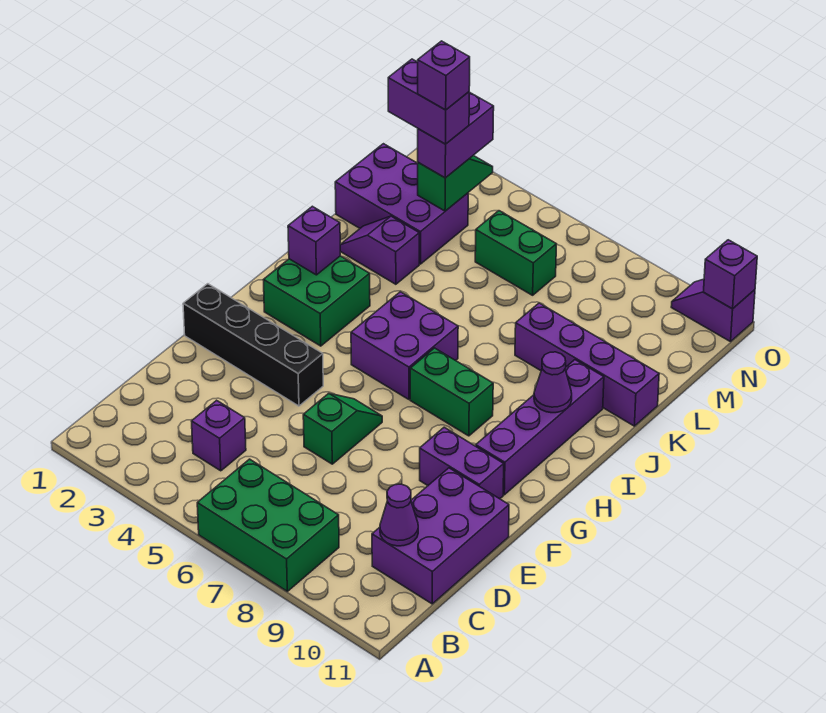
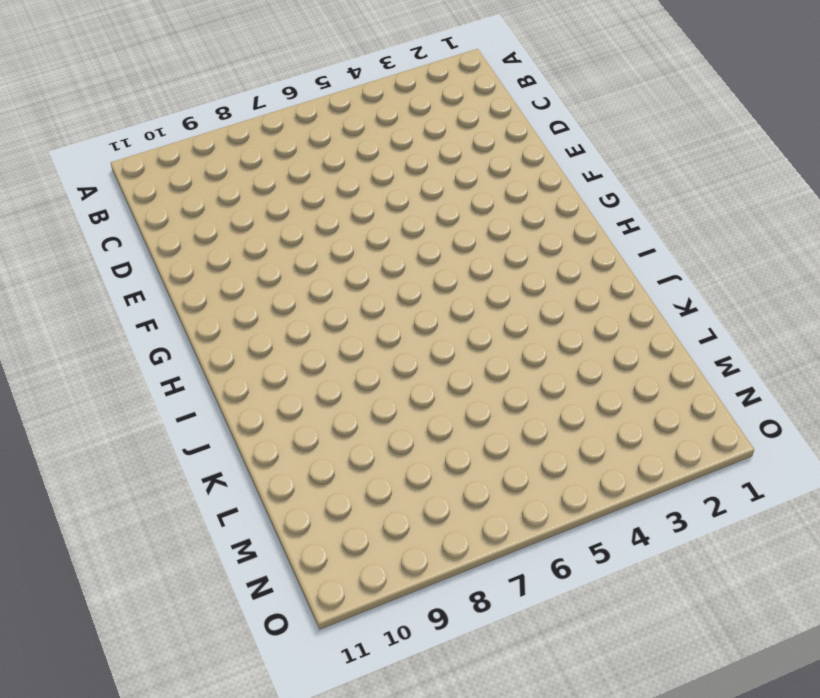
none -> green brick A6:B8 level 1
none -> purple brick C4 level 1
none -> purple brick C10:E11 level 1

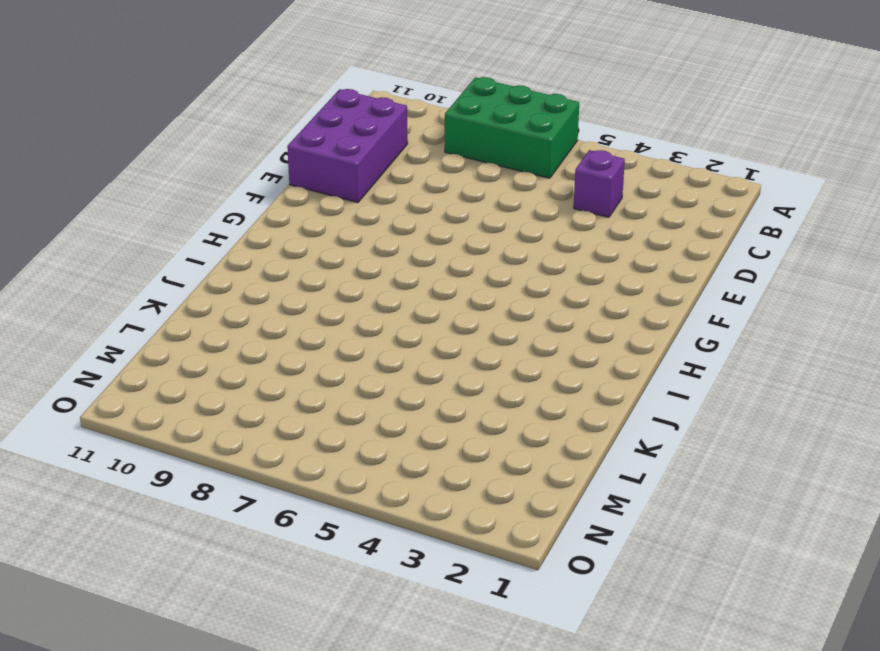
none -> green slope E6:F6 level 1 top E
none -> black brick F1:F4 level 1
none -> purple brick F9:F10 level 1

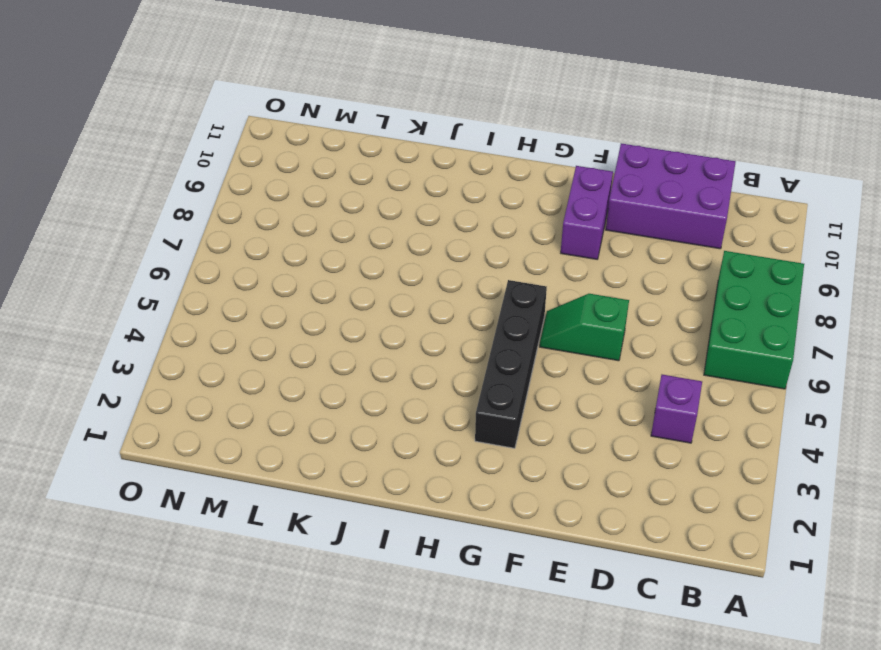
black brick G3:G6 level 1 -> black brick F1:F4 level 1
none -> purple brick G10:J10 level 1
none -> green brick H2:I3 level 1
none -> purple brick H5:I6 level 1

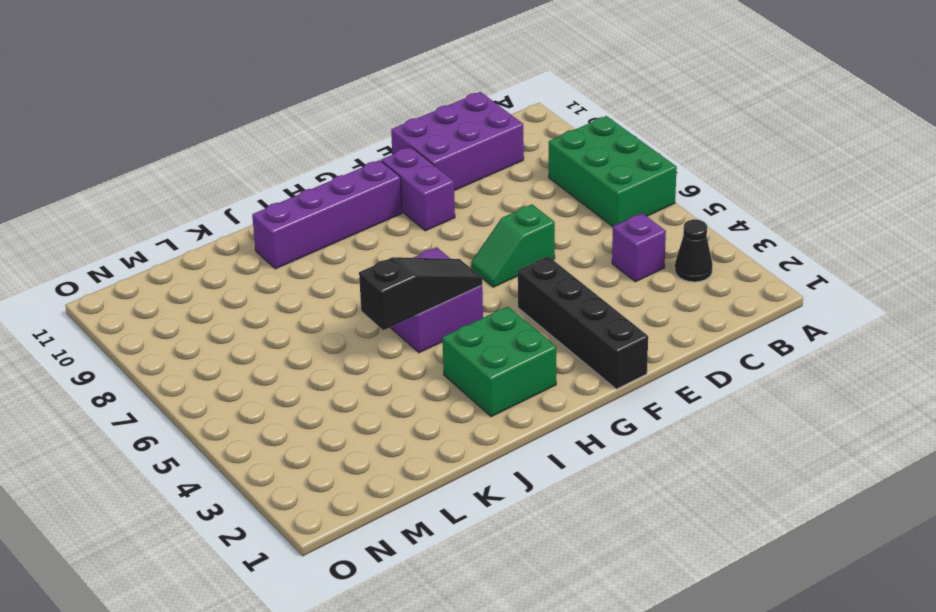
black cone B3 level 1 -> none
black slope H5:J5 level 2 top J -> none
none -> green brick H7:H8 level 1
none -> purple slope K2:K3 level 1 top 3
none -> purple brick K8:K11 level 1

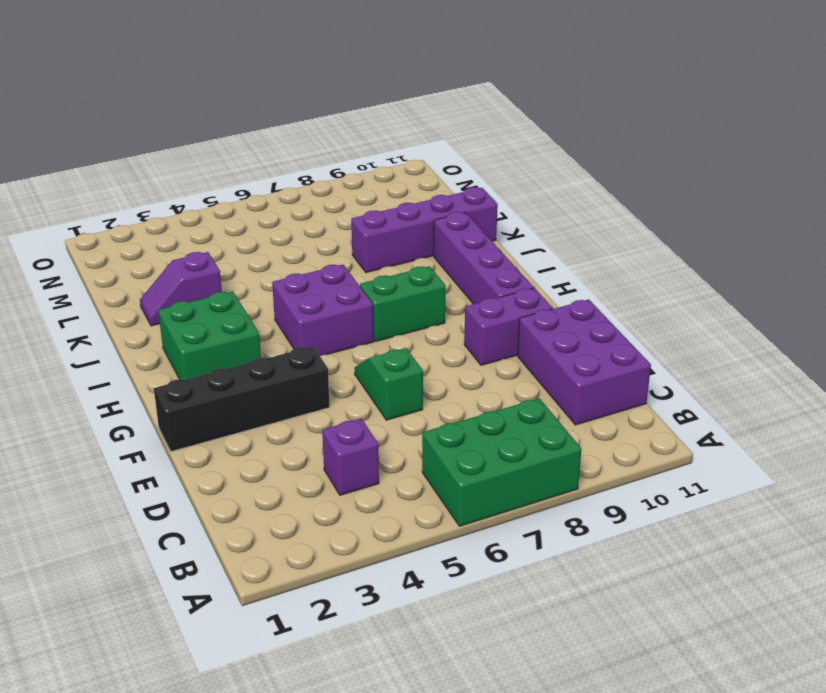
none -> purple brick L1:M3 level 1
none -> green brick M5:M6 level 1
none -> purple slope O10:O11 level 1 top 11

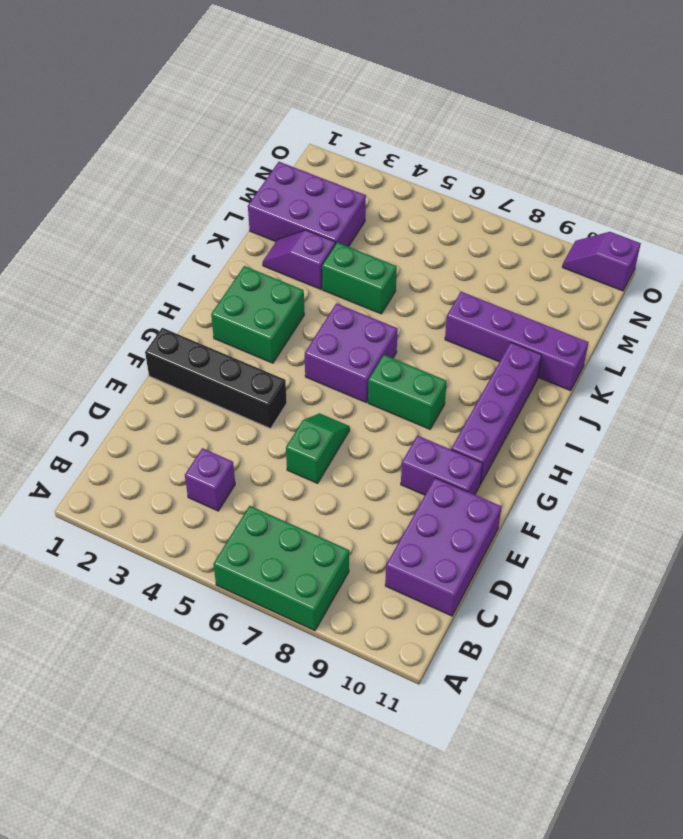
green brick K4:K5 level 1 -> green brick M5:M6 level 1
none -> purple cone C10 level 2
none -> purple brick I2 level 2
none -> purple cone I10 level 2

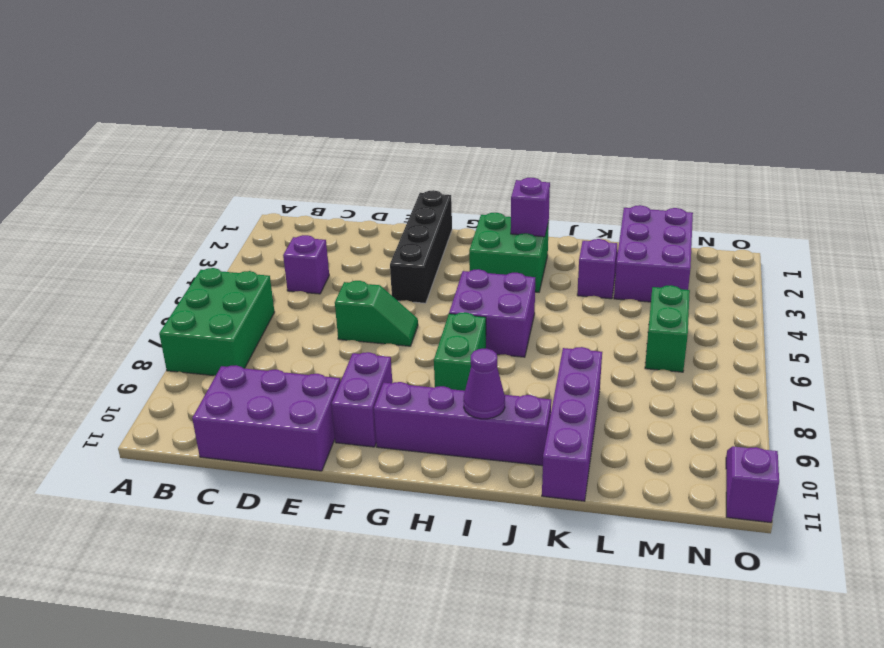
none -> purple cone C10 level 2
none -> green slope M3:N3 level 2 top M
none -> purple brick O11 level 2

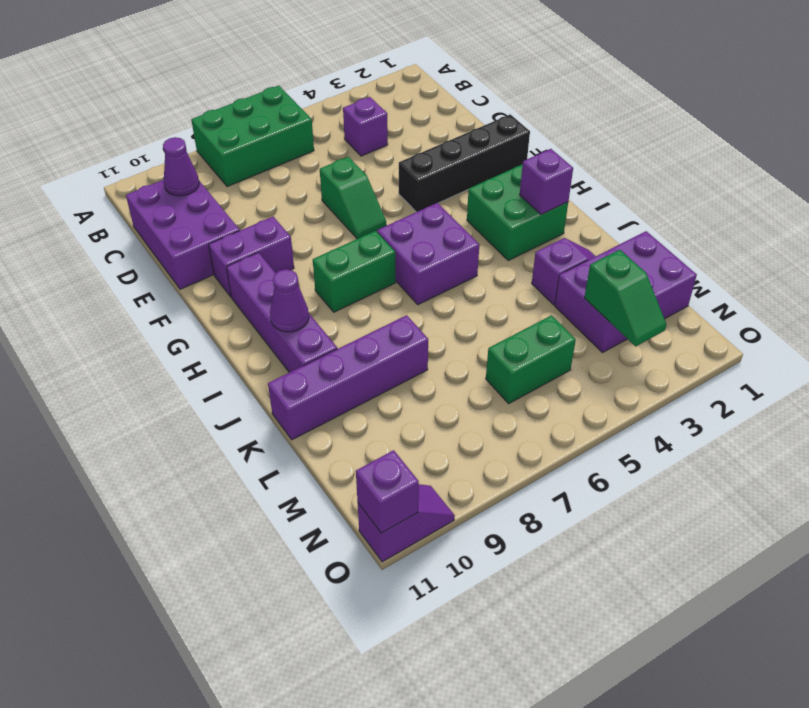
none -> purple brick M3:N3 level 3
none -> purple brick M2:M3 level 4
none -> purple brick M3 level 5

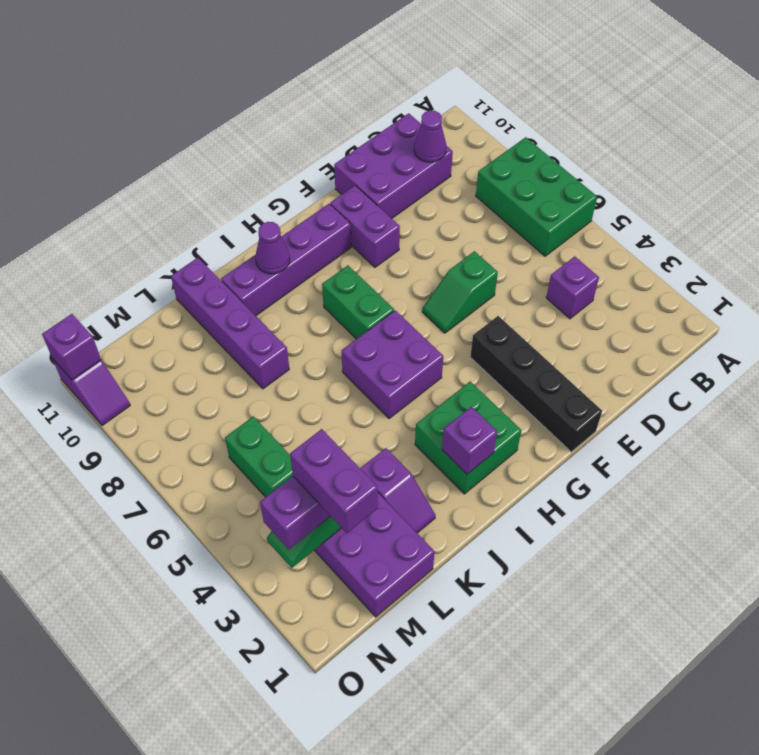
none -> purple brick M3 level 5

